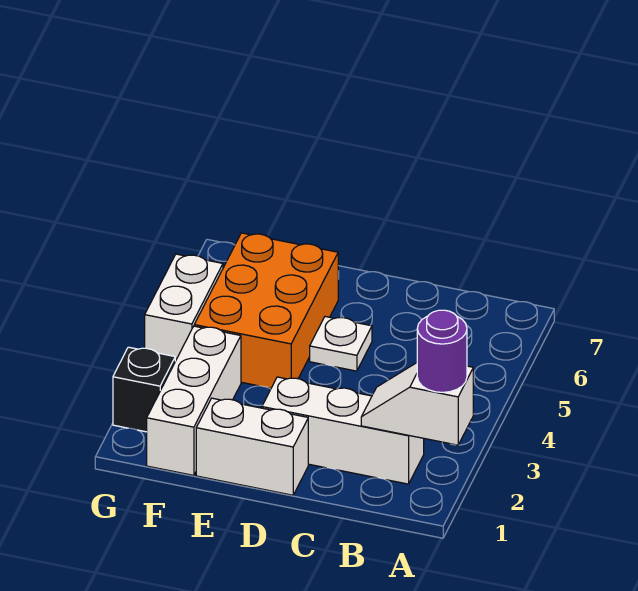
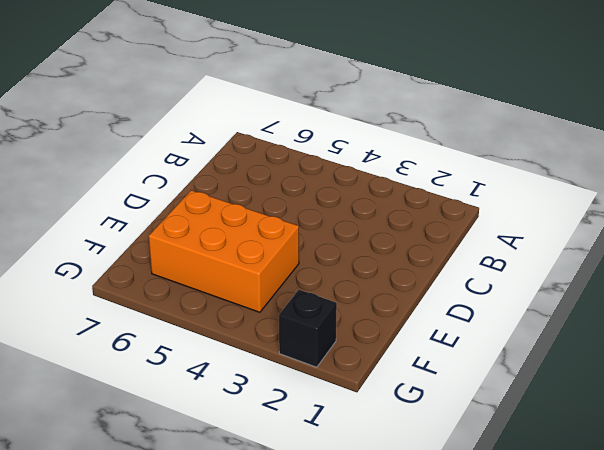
none -> white brick B2:D2 level 1
none -> white brick D1:E1 level 1

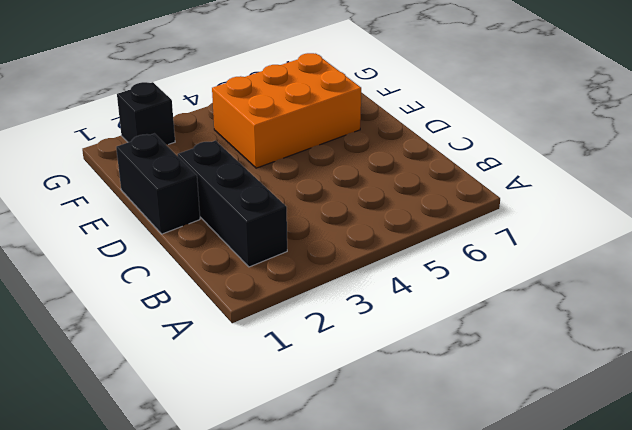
black brick B2:D2 level 1 -> white brick B2:D2 level 1
black brick D1:E1 level 1 -> white brick D1:E1 level 1
none -> white plate D5 level 1
none -> white brick F1:F3 level 1

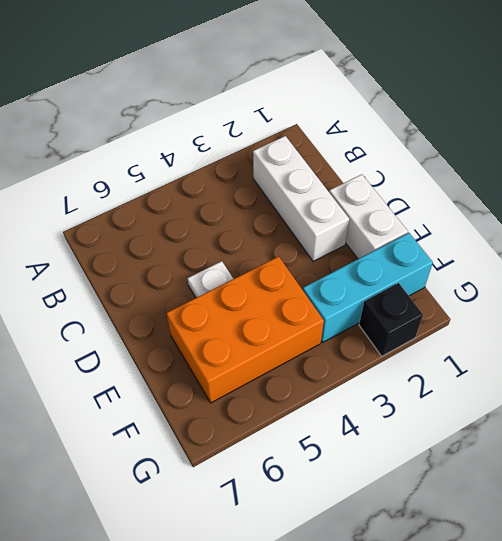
cyan brick F1:F3 level 1 -> white brick F1:F3 level 1
none -> white brick G4:G5 level 1
none -> white slope A2:B2 level 2 top A

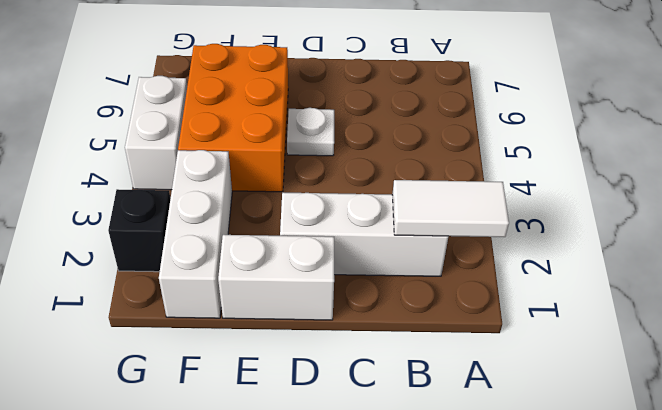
white tile A2:B2 level 2 -> white slope A2:B2 level 2 top A
none -> purple round brick A2 level 3

